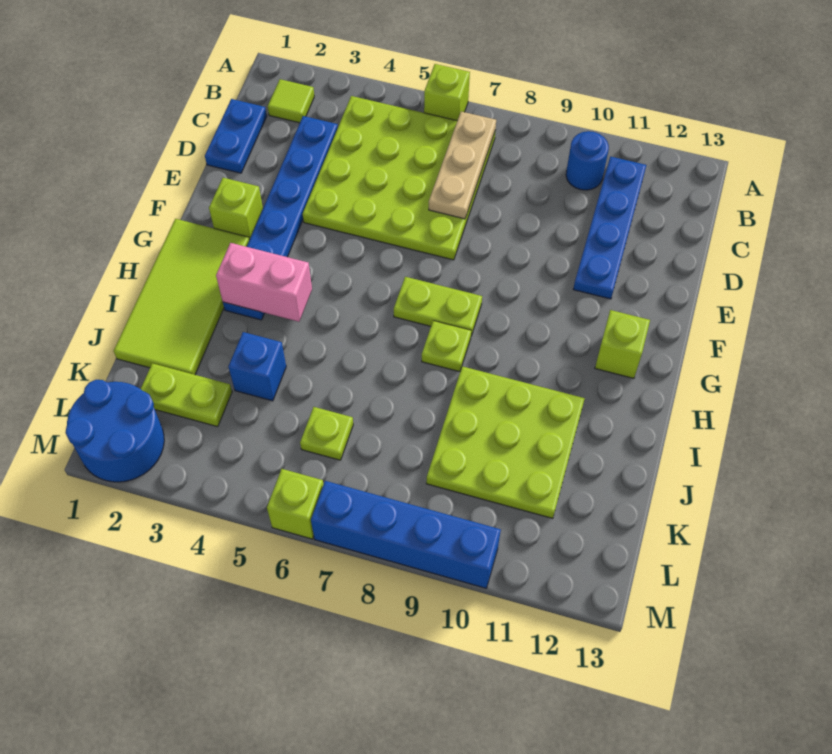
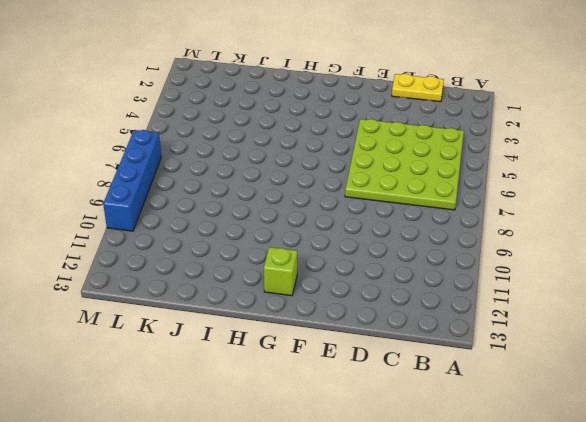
yellow plate C1:D1 level 1 -> blue plate C1:D1 level 1
none -> lime brick A6 level 1
none -> lime tile B2 level 1
none -> blue round brick B10 level 1

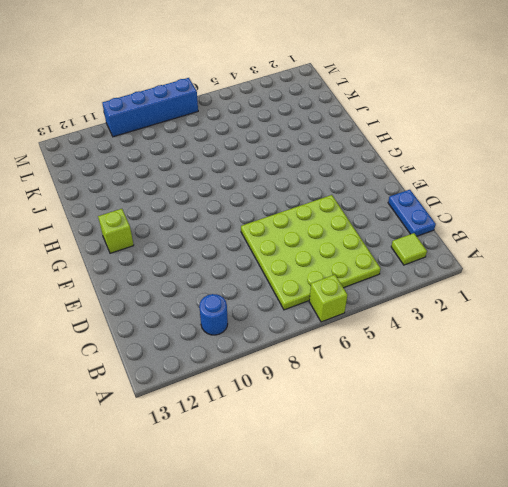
none -> blue plate B11:E11 level 1
none -> blue plate C3:H3 level 1
none -> lime brick F2 level 1

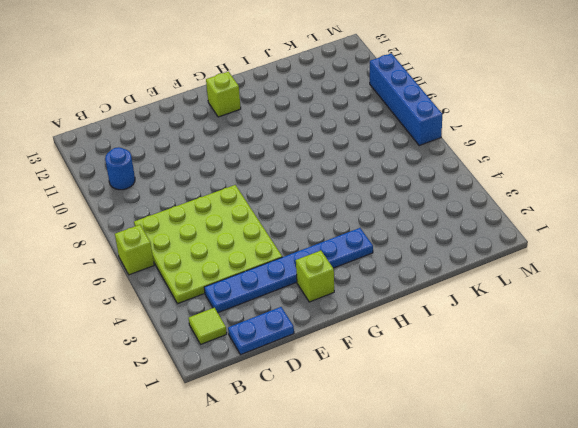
none -> blue plate B11:E11 level 1
none -> lime tile G1:J2 level 1
none -> lime plate G7:G8 level 1

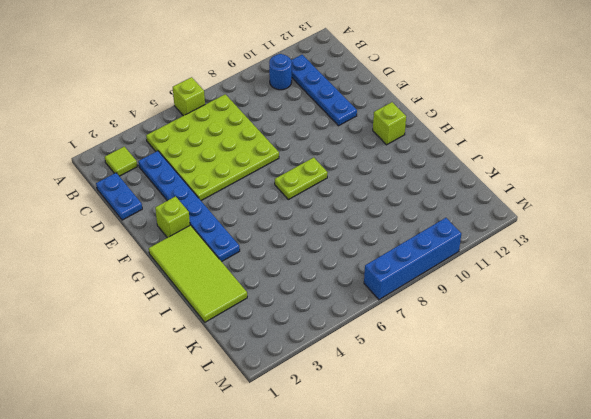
none -> lime plate H8 level 1
none -> lime plate I9:K11 level 1
none -> blue brick J4 level 1

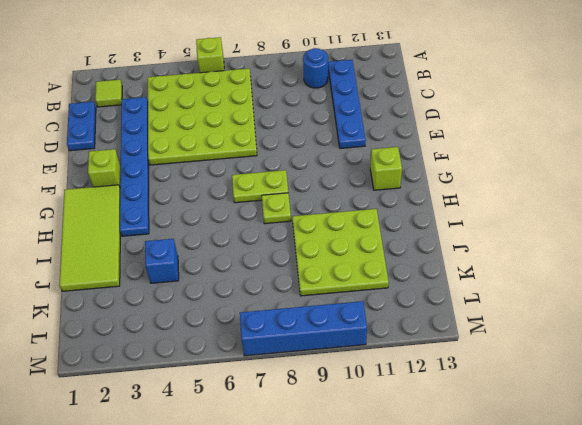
none -> lime plate K2:K3 level 1
none -> lime plate K6 level 1
none -> blue round brick L1:M2 level 1

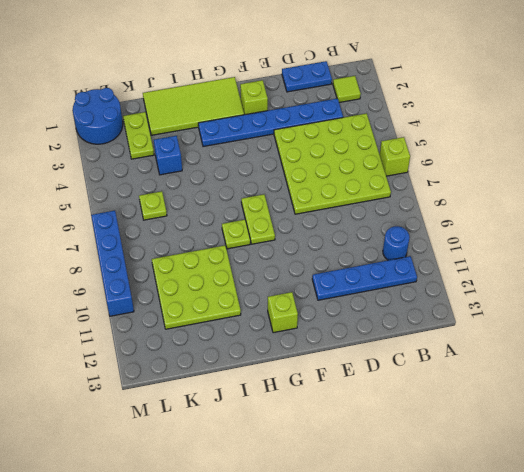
none -> lime brick M6 level 1
none -> tan plate B7:D7 level 2
none -> pink brick H3:H4 level 2

